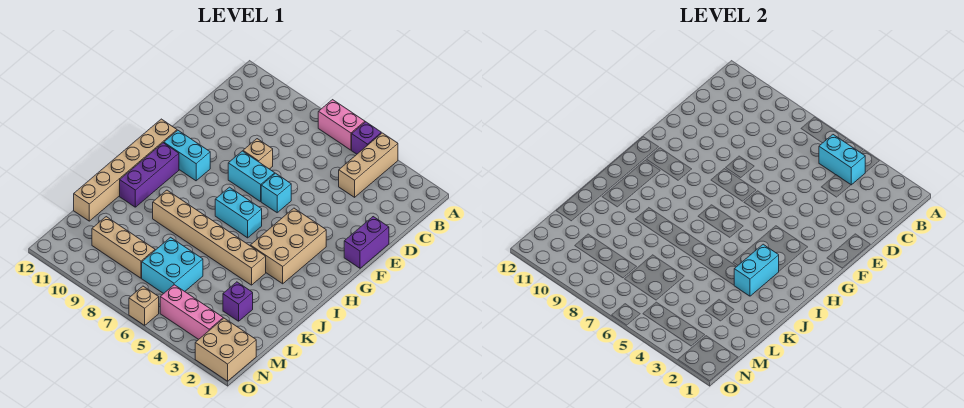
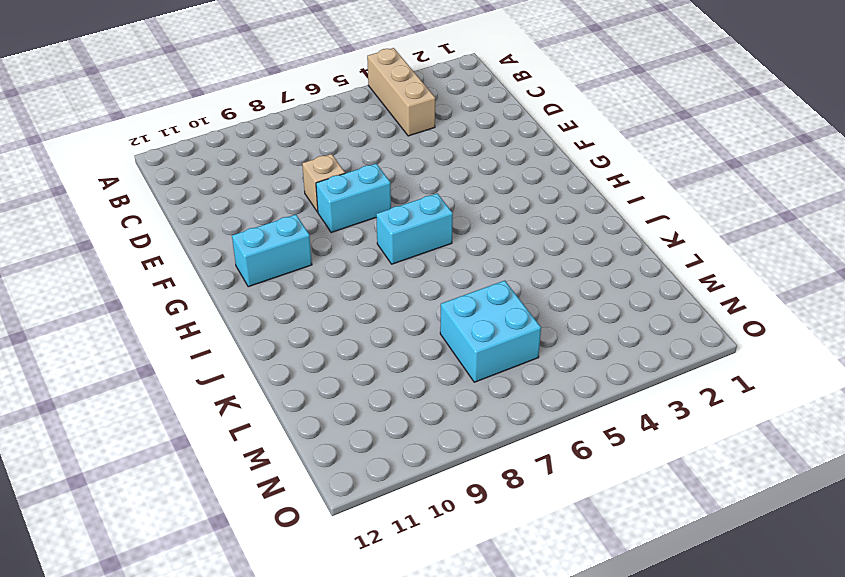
none -> purple brick A5 level 1
none -> pink brick A6:A7 level 1
none -> purple brick E1:F1 level 1

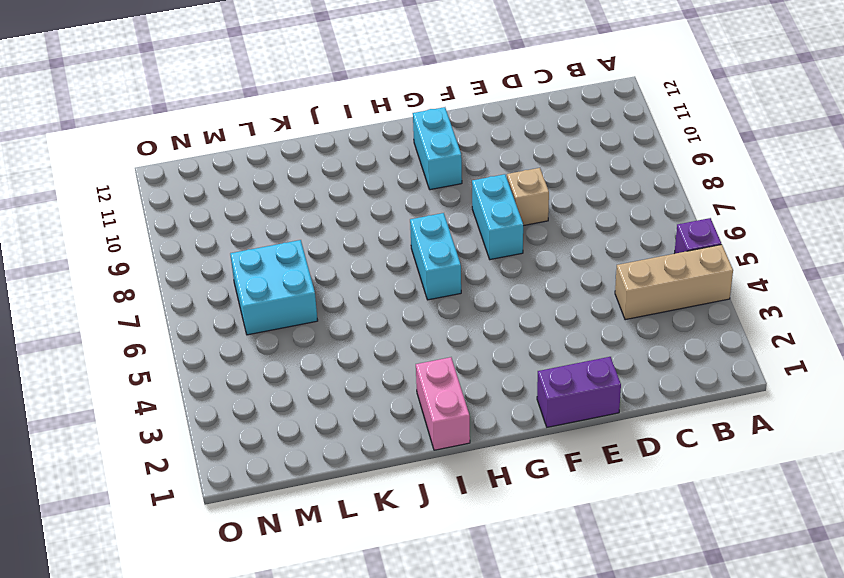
pink brick I1:I2 level 1 -> pink brick A6:A7 level 1
none -> cyan brick F6 level 1
none -> tan brick G3:I4 level 1
none -> tan brick G12:L12 level 1

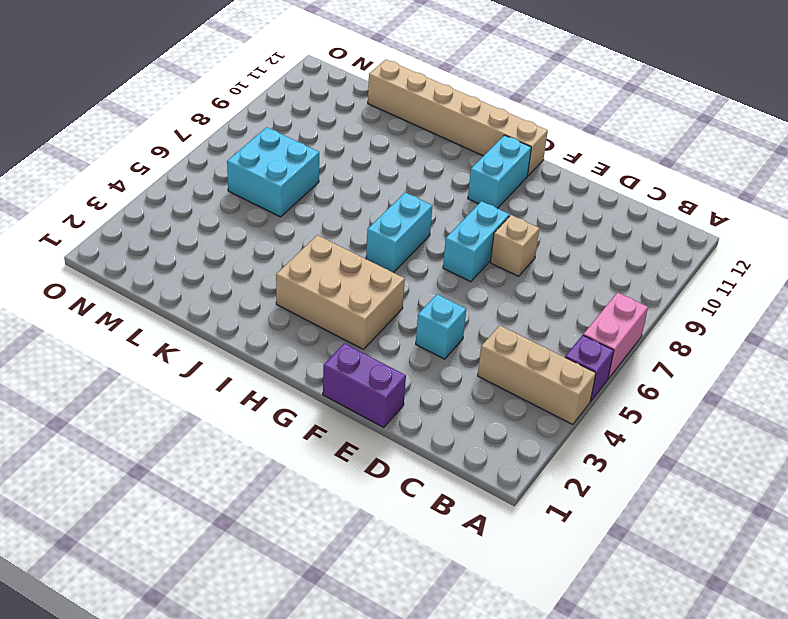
cyan brick E4 level 1 -> cyan brick F6 level 1
none -> purple brick H11:J11 level 1
none -> tan brick J4:J9 level 1
none -> purple brick L3 level 1

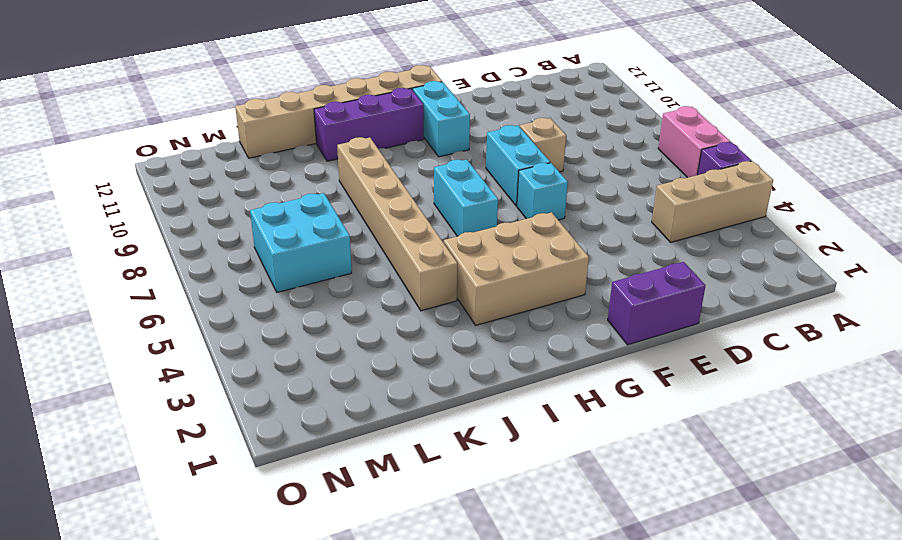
none -> purple brick L3 level 1
none -> tan brick M8:M10 level 1
none -> tan brick N1:O2 level 1

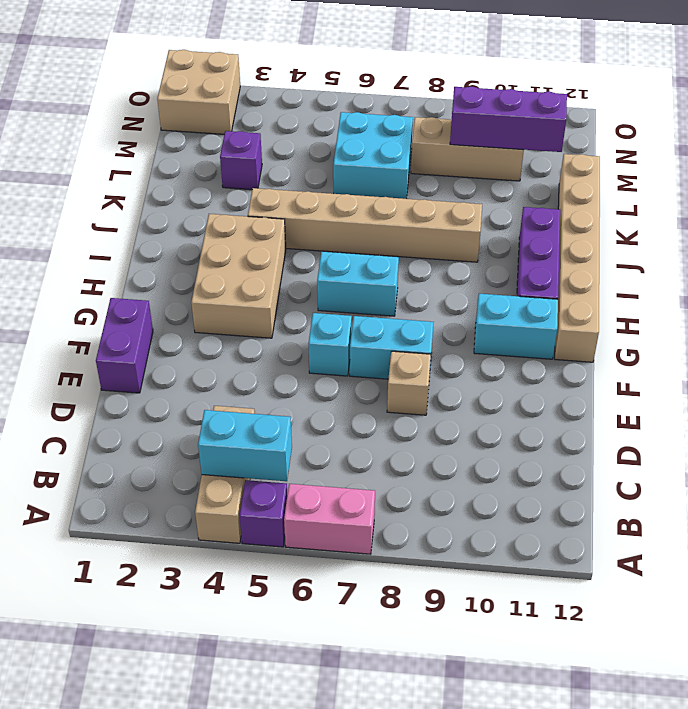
purple brick M9:M11 level 2 -> none
none -> pink brick N3:N5 level 1
none -> tan brick O6 level 1
none -> cyan brick I3:J3 level 2

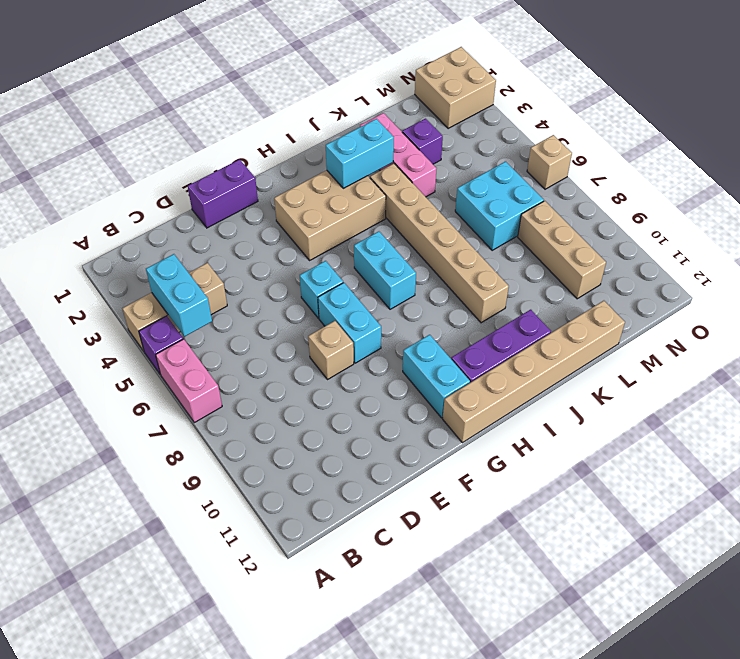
pink brick K2:K4 level 1 -> pink brick N3:N5 level 1

